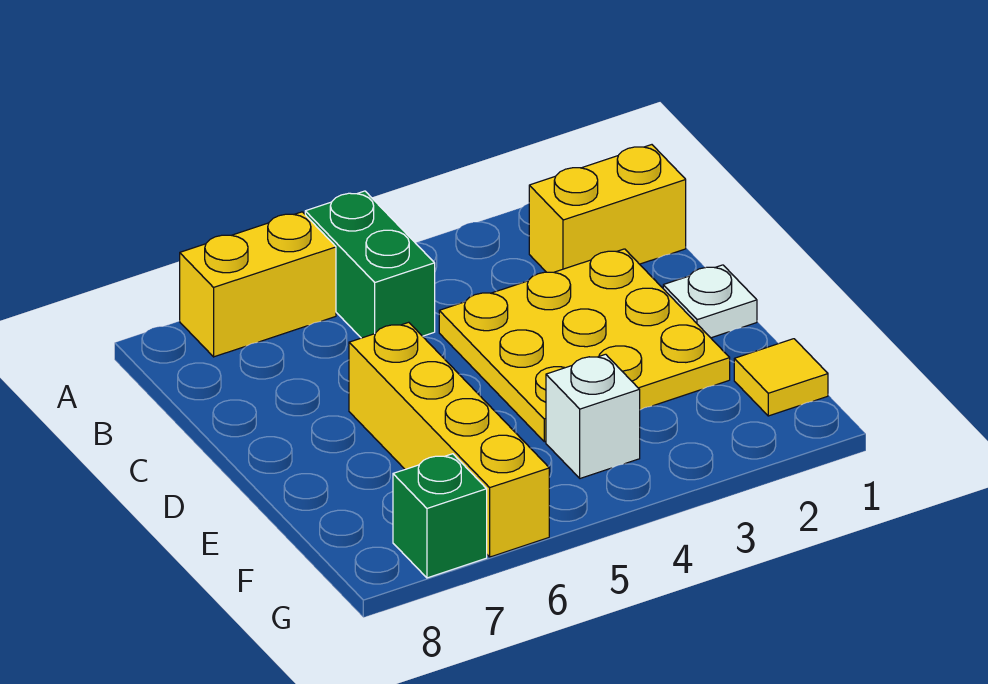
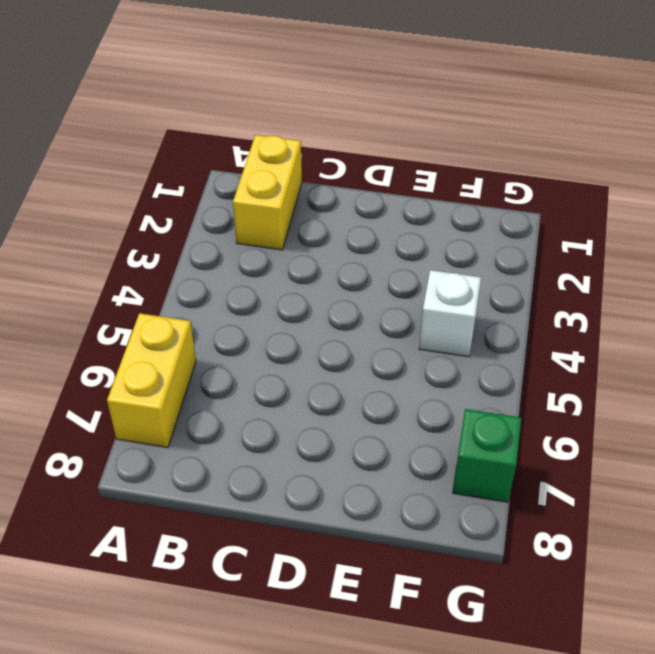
none -> green brick A5:B5 level 1
none -> yellow plate C2:E4 level 1

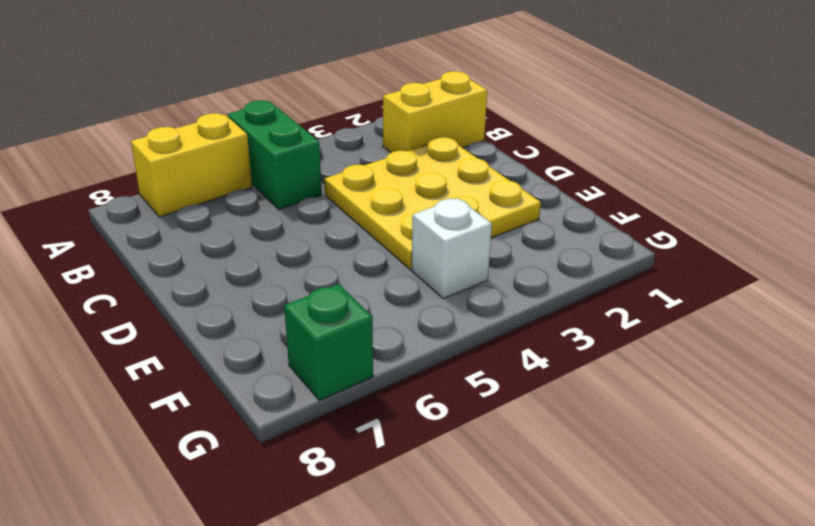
none -> white plate D1 level 1
none -> yellow brick D6:G6 level 1

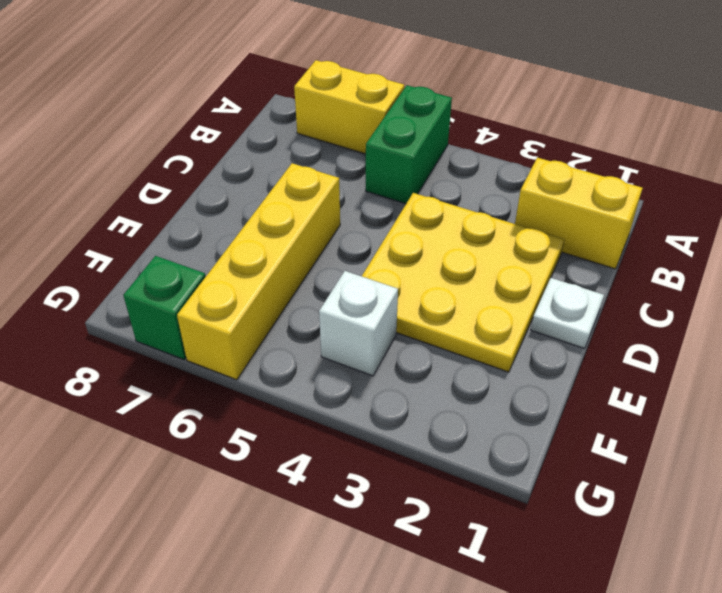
none -> yellow tile F1 level 1

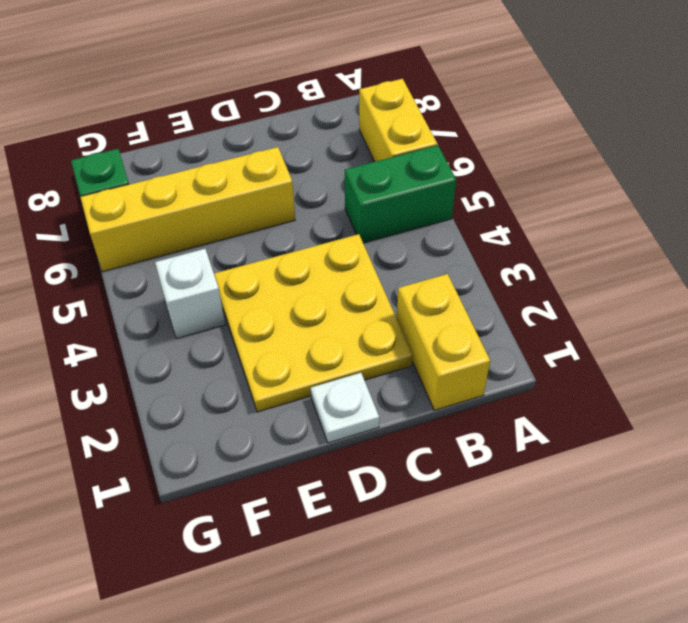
none -> yellow tile F1 level 1

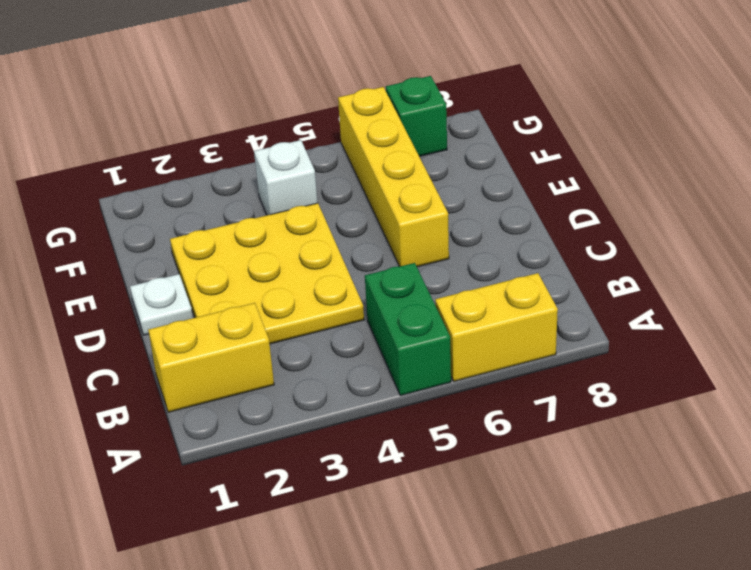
none -> yellow tile F1 level 1

